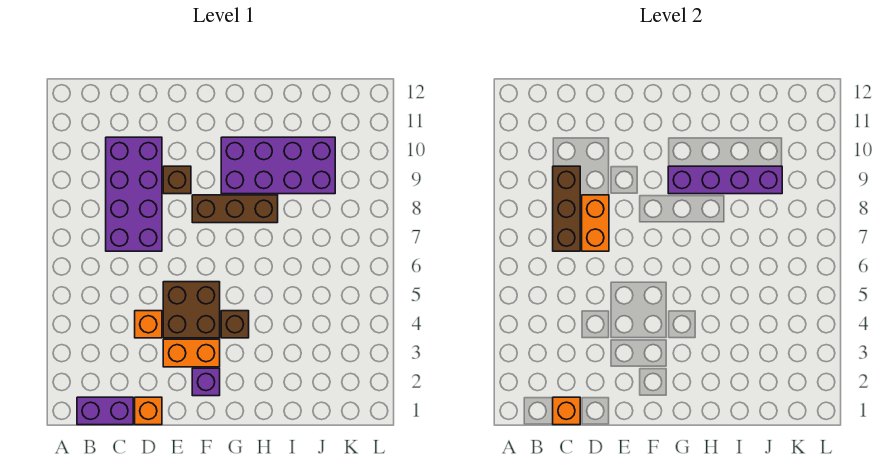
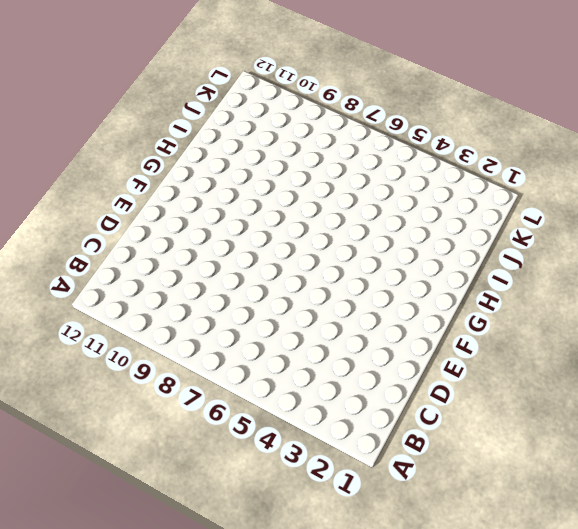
none -> purple brick B1:C1 level 1
none -> purple brick C7:D10 level 1
none -> orange brick D1 level 1

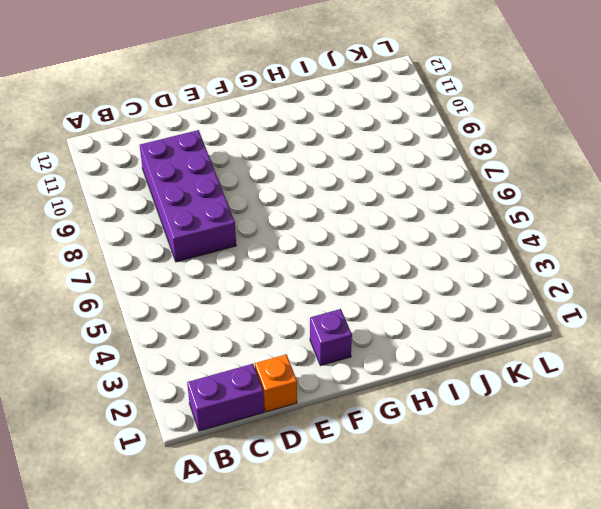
none -> orange brick D4 level 1
none -> orange brick E3:F3 level 1
none -> brown brick E4:F5 level 1

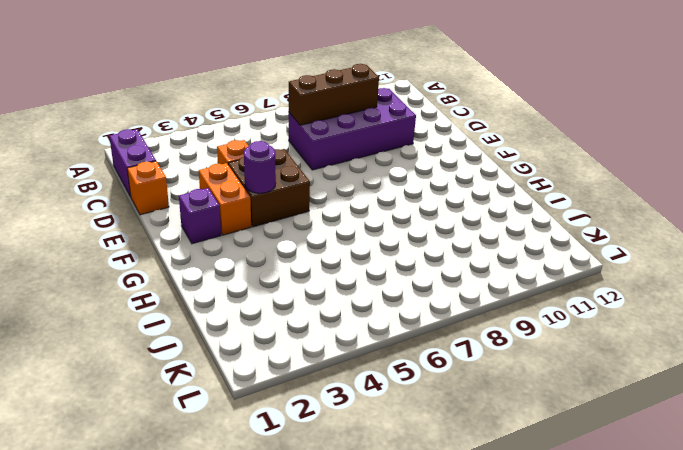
purple round brick F4 level 2 -> none
none -> brown brick E9 level 1
none -> brown brick F8:H8 level 1
none -> brown brick G4 level 1

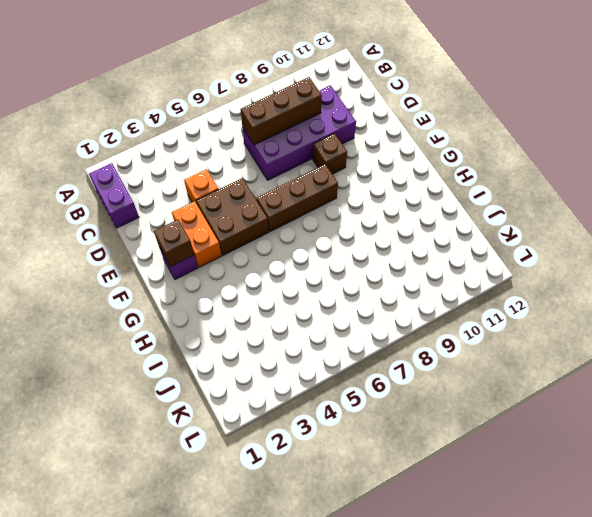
brown brick F2 level 2 -> brown brick G4 level 1
brown brick F6:F8 level 1 -> brown brick F8:H8 level 1
none -> orange brick D1 level 1
none -> purple brick G9:J10 level 1
none -> orange brick C1 level 2

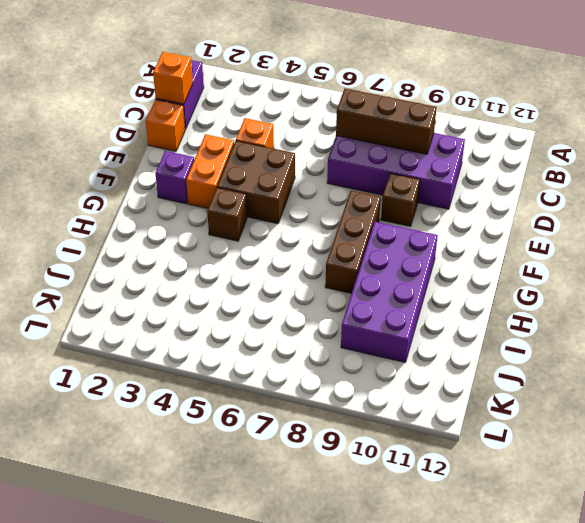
none -> orange brick D7:D8 level 2
none -> purple brick G9:J9 level 2

